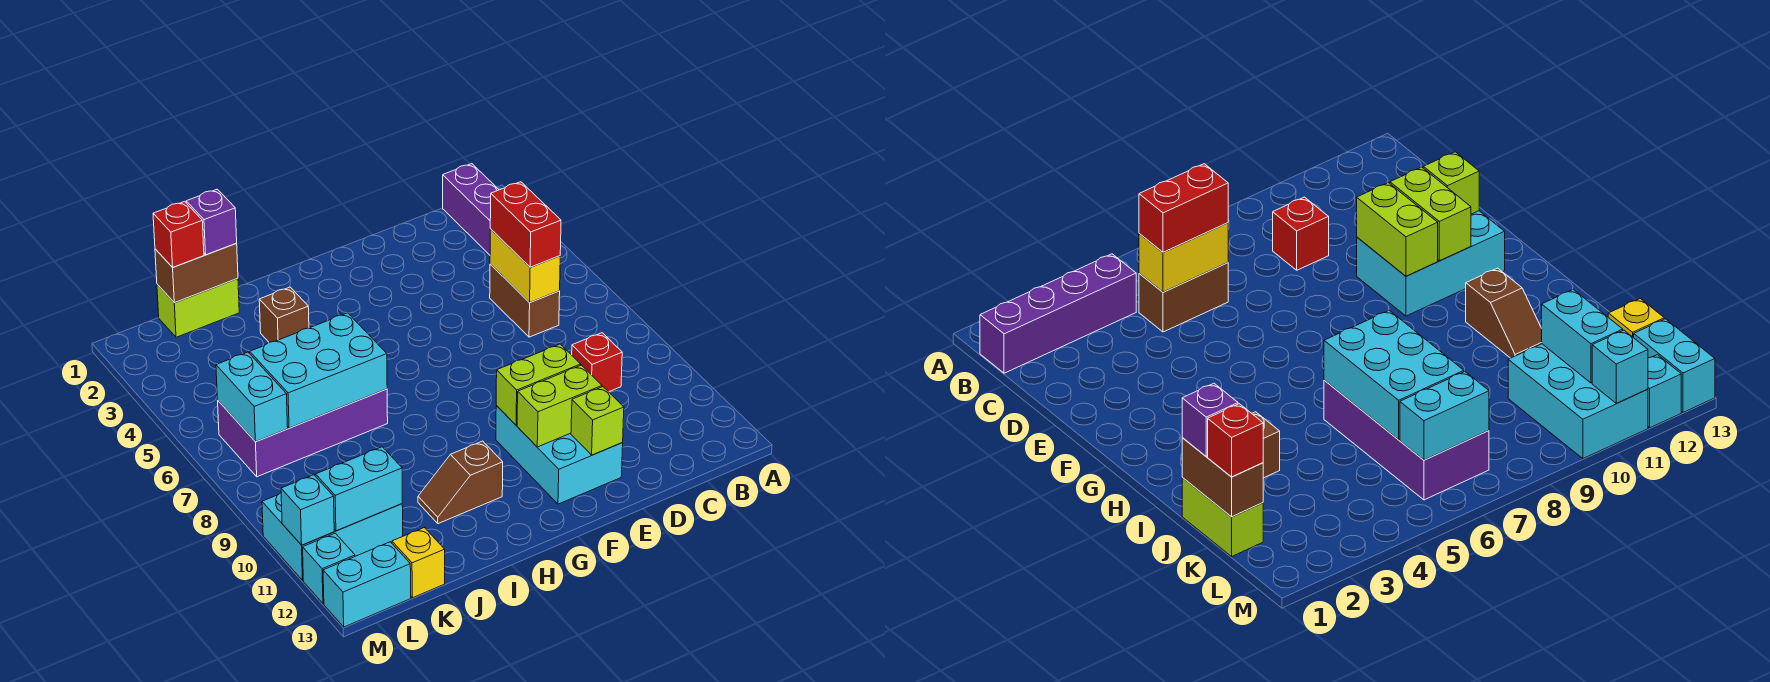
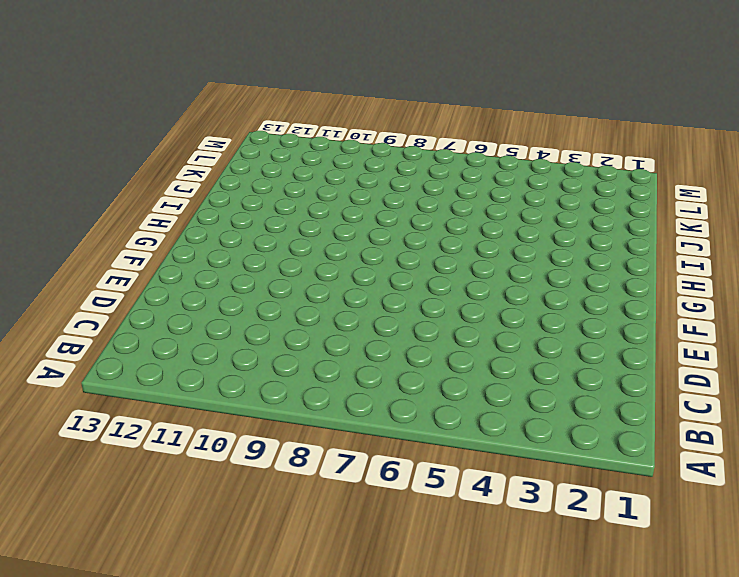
none -> purple brick B1:B4 level 1
none -> brown brick C5:C6 level 1
none -> red brick C9 level 1

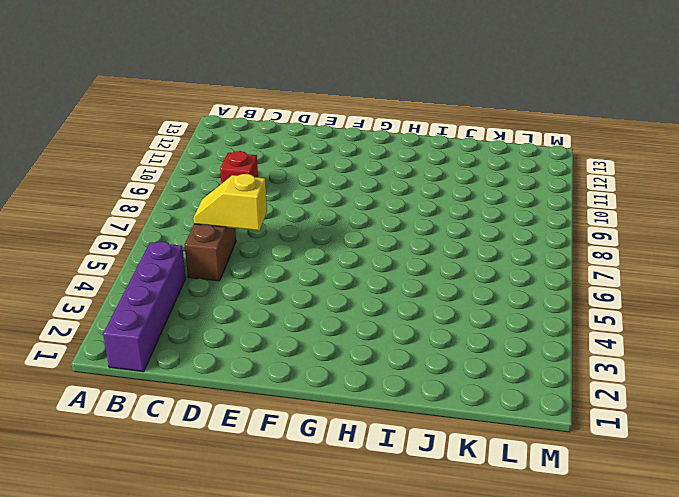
yellow slope C6:D6 level 2 top D -> yellow brick C5:C6 level 2
none -> cyan brick E10:F12 level 1
none -> brown slope H11:I11 level 1 top H
none -> brown brick I3 level 1

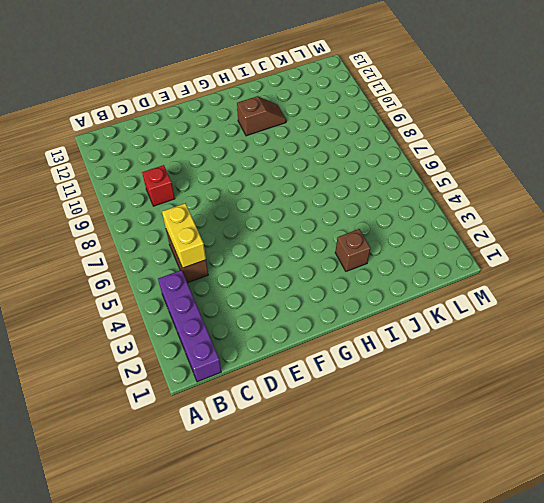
none -> cyan brick E10:F12 level 1
none -> purple brick I6:L7 level 1
none -> lime brick J1:K1 level 1

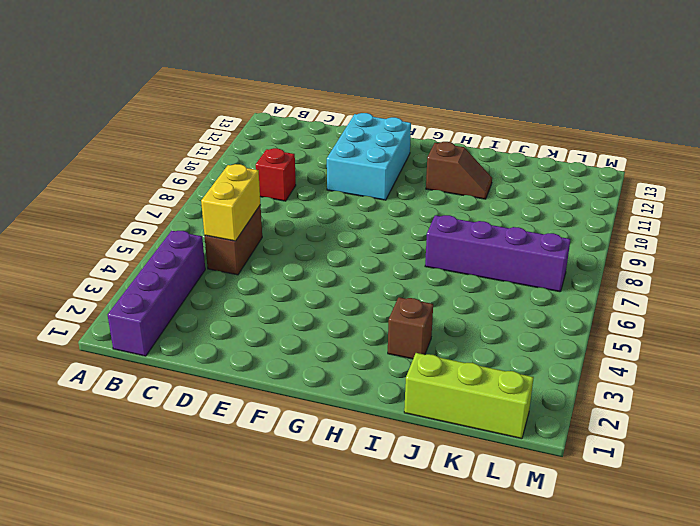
purple brick I7:L7 level 1 -> purple brick I6:L7 level 1
lime brick J1:L1 level 1 -> lime brick J1:K1 level 1
none -> cyan brick K10:M11 level 1
none -> yellow brick K13 level 1
none -> cyan brick L13:M13 level 1

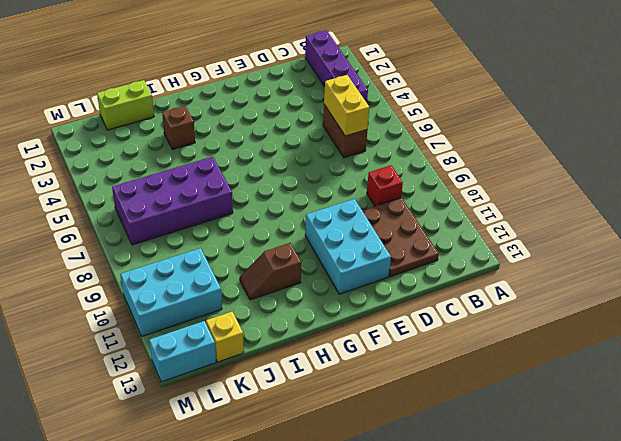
brown plate C10:D12 level 1 -> none
none -> cyan brick M12 level 1
none -> lime brick E10:F10 level 2
none -> lime brick E11:F11 level 2

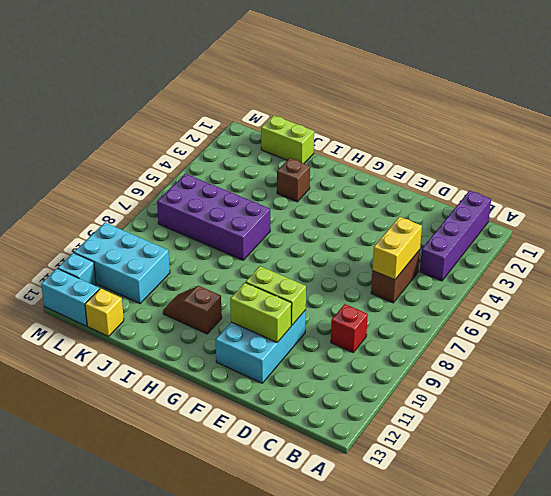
none -> lime brick E12 level 2
none -> cyan brick I6:K7 level 2
none -> brown brick J1:K1 level 2

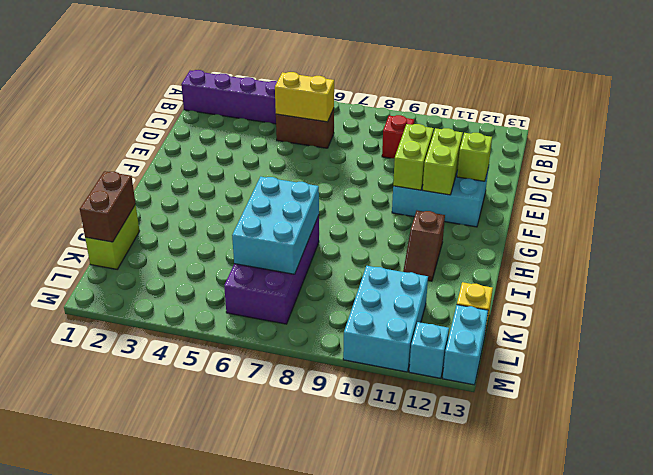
none -> brown brick I3 level 1
none -> cyan brick K11:L11 level 2
none -> cyan brick L6:L7 level 2

